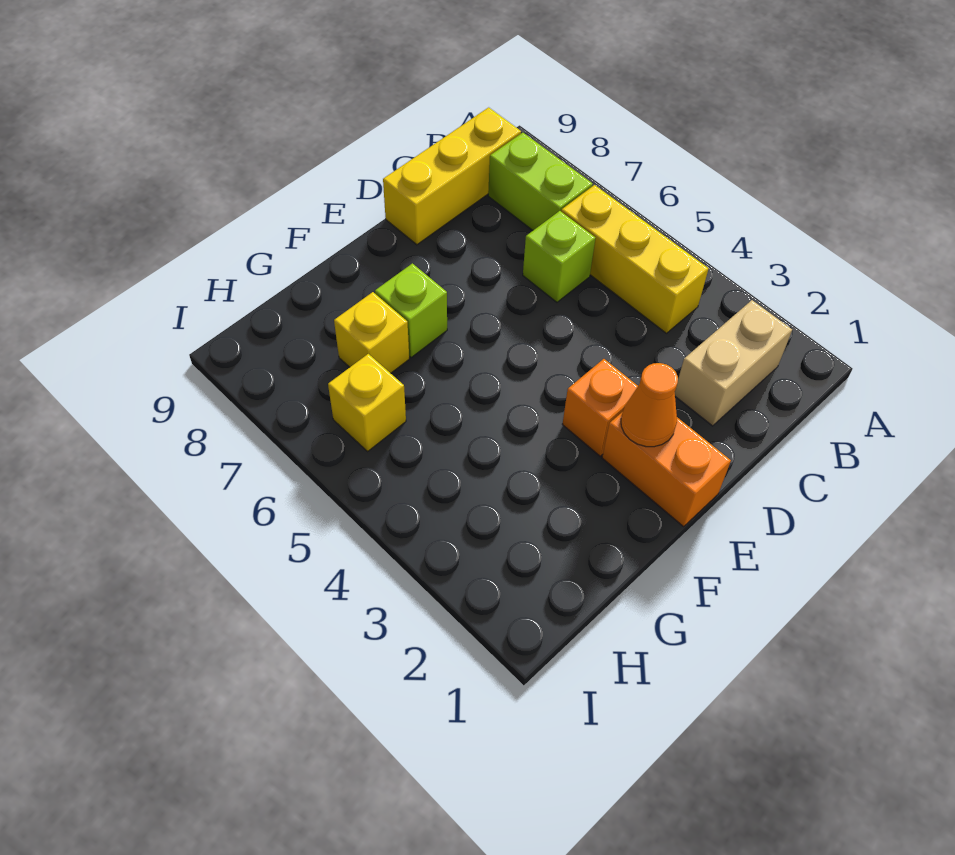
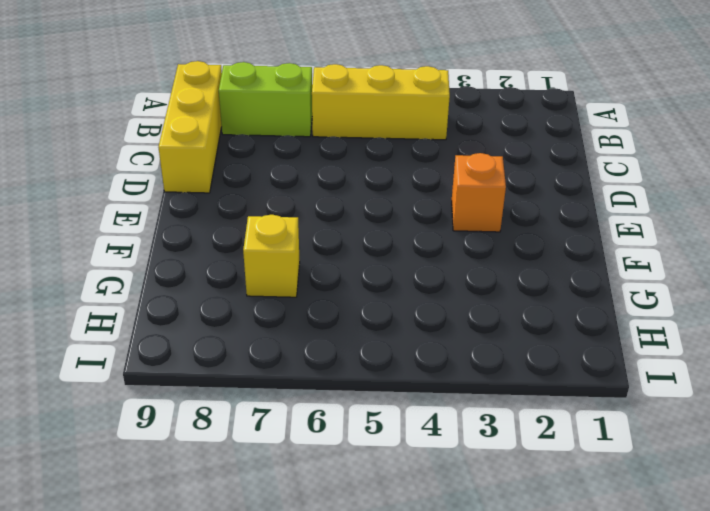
none -> tan brick B2:C2 level 1
none -> lime brick C6 level 1

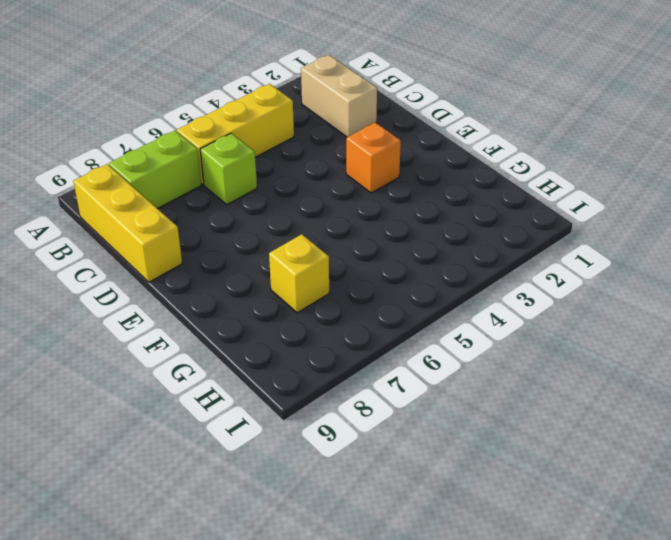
none -> orange brick E1:E2 level 1
none -> lime brick F7 level 1

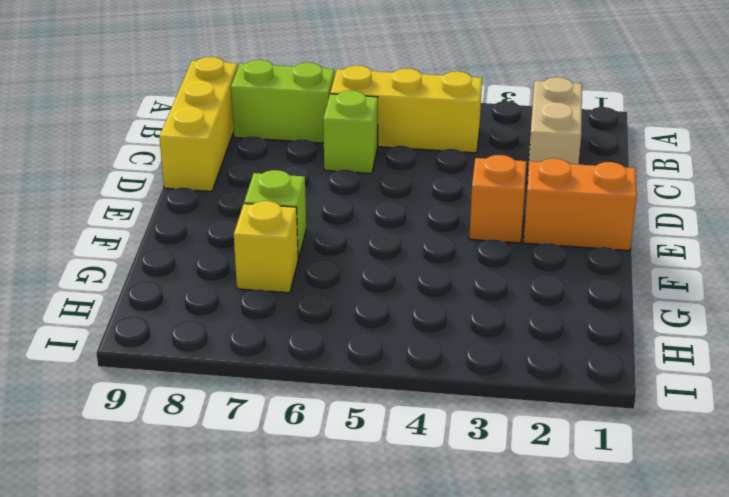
none -> yellow brick H6 level 1
none -> orange cone E2 level 2

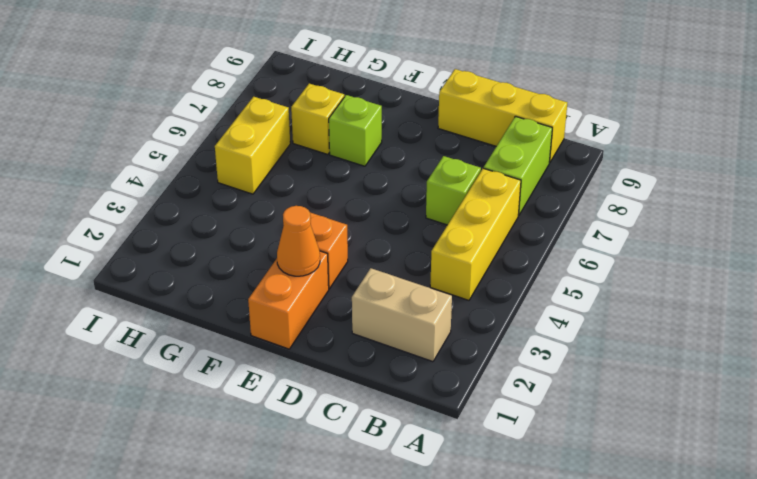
yellow brick H5:H6 level 1 -> yellow brick H6 level 1

